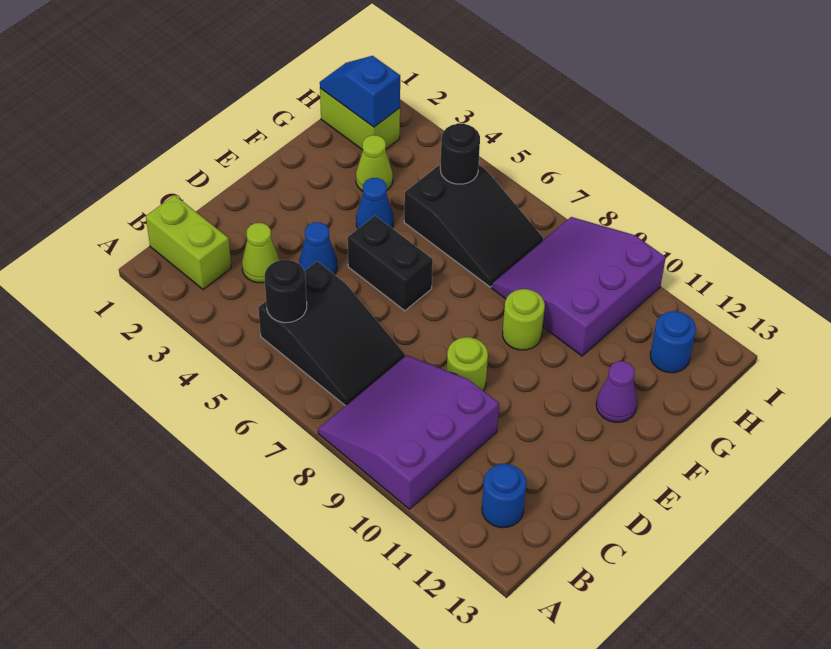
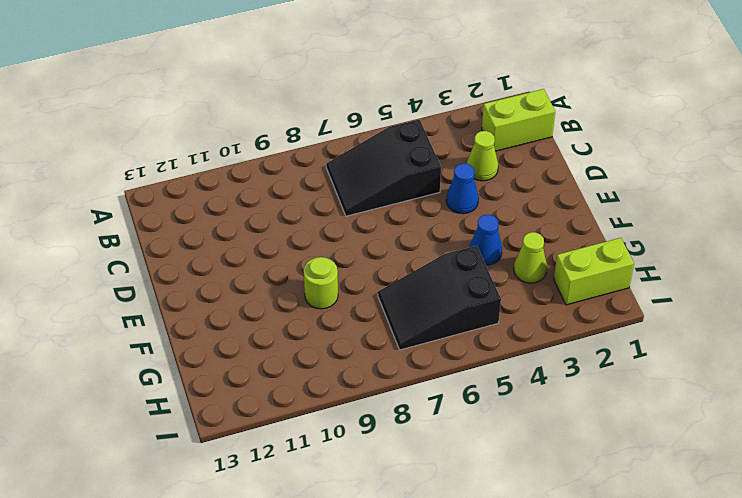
none -> purple slope A8:C10 level 1 top 10
none -> blue round brick B12 level 1
none -> lime round brick D9 level 1

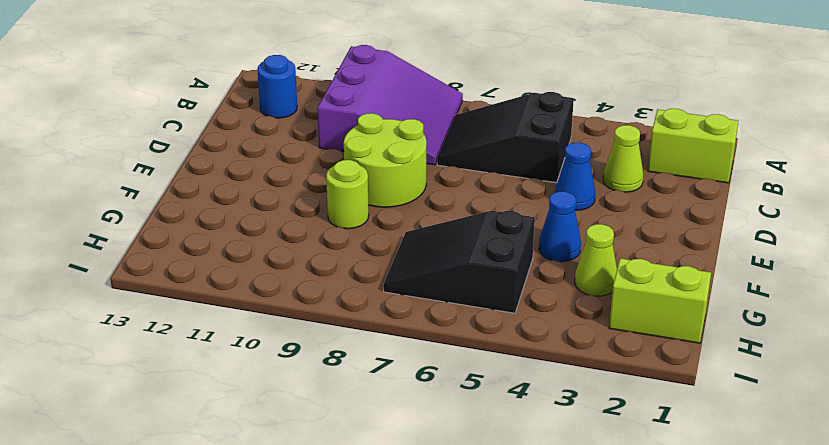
lime round brick D8:E9 level 1 -> lime round brick D9 level 1
none -> black brick E5:E6 level 1
none -> purple cone F12 level 1
none -> purple slope G8:I10 level 1 top 10

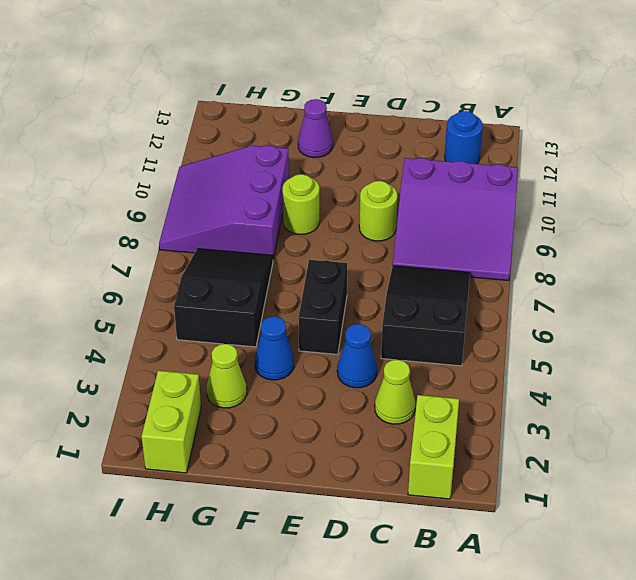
purple slope G8:I10 level 1 top G -> purple slope G8:I10 level 1 top 10
none -> blue round brick H12 level 1
none -> black round brick B5 level 2
none -> blue slope H1:H2 level 2 top 2

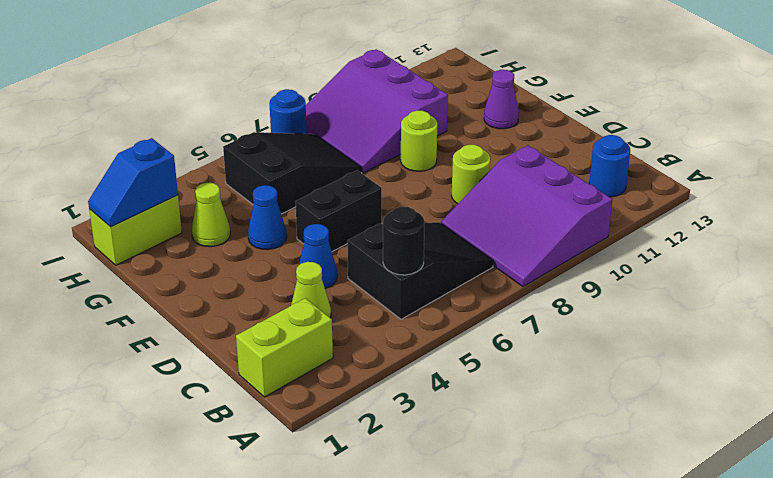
blue round brick I7 level 1 -> blue round brick H12 level 1
none -> black round brick H5 level 2

